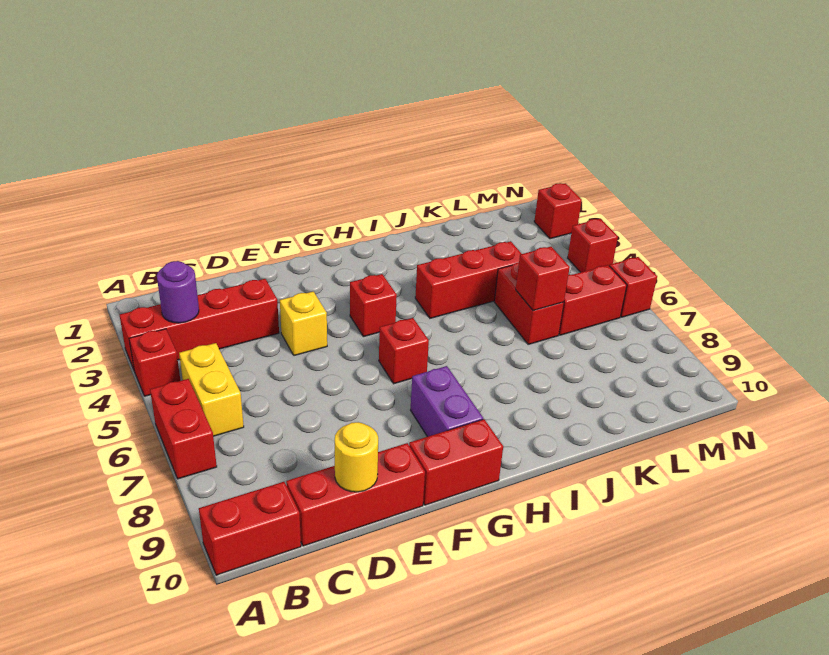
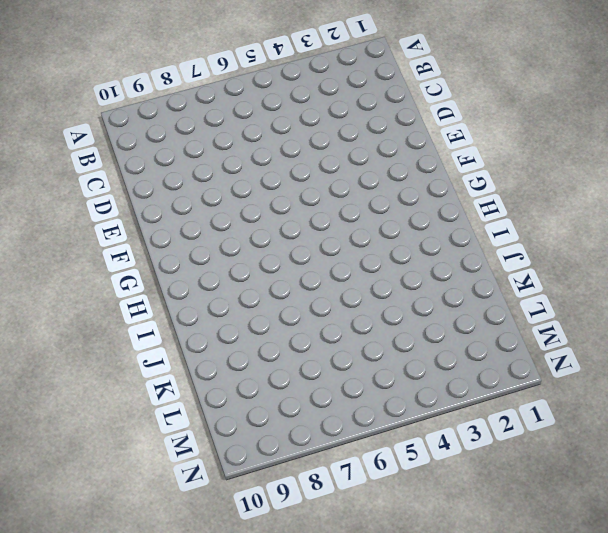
none -> red brick A3:D3 level 1
none -> red brick A4 level 1
none -> red brick A6:A7 level 1

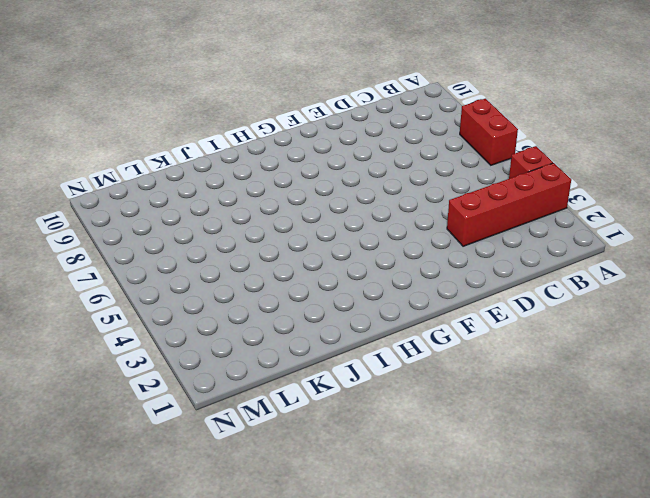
none -> red brick A10:B10 level 1
none -> yellow brick B5:B6 level 1
none -> red brick C10:E10 level 1

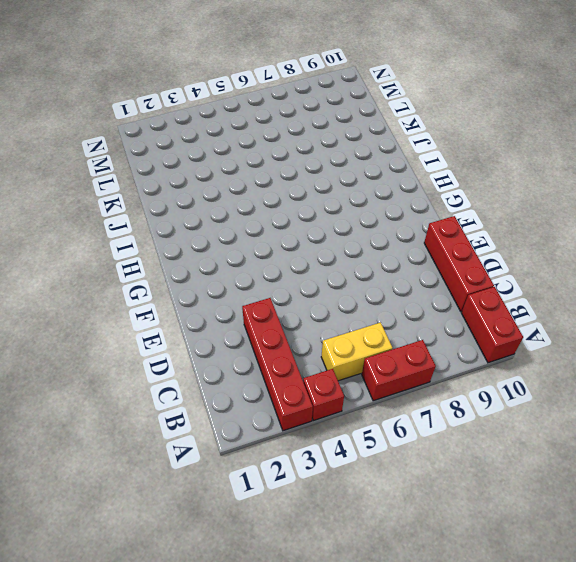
none -> yellow brick E4 level 1
none -> red brick F10:G10 level 1
none -> red brick G4 level 1

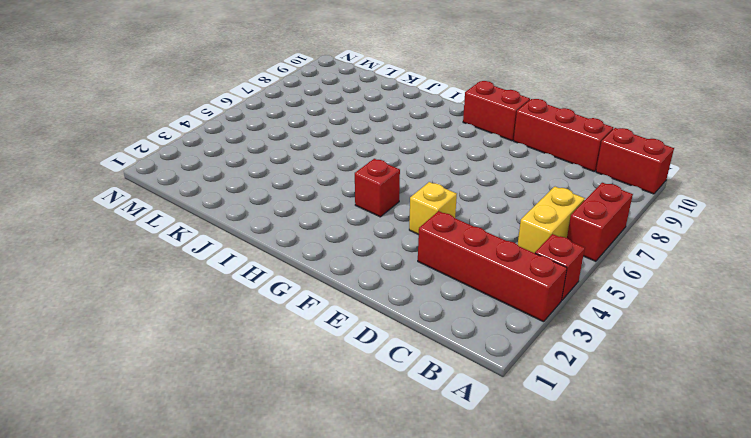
none -> red brick G6 level 1
none -> purple brick G8:G9 level 1
none -> red brick I4:K4 level 1

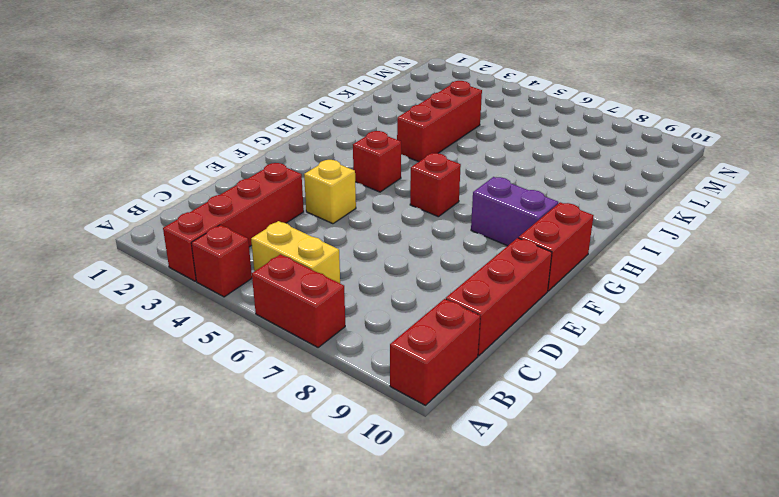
none -> red brick K5:K6 level 1
none -> red brick L6:M6 level 1
none -> red brick N2 level 1

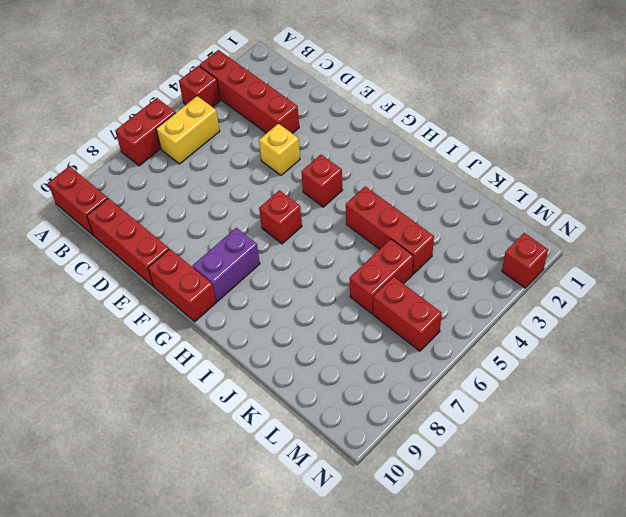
none -> red brick N4 level 1
none -> red brick N6 level 1
none -> purple round brick B3 level 2

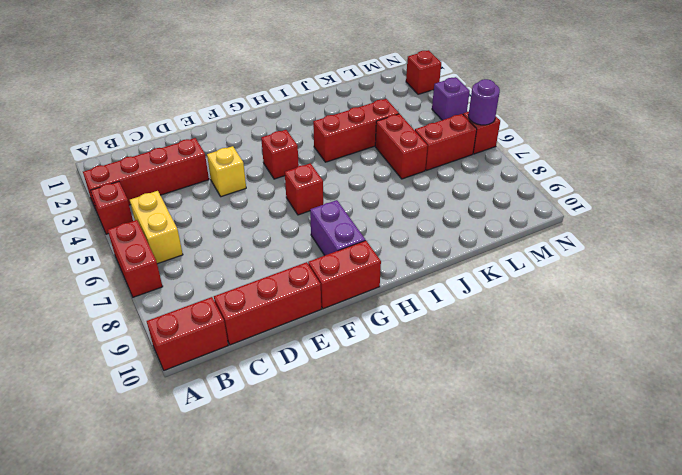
purple brick N4 level 1 -> red brick N4 level 1
purple round brick N6 level 2 -> purple round brick B3 level 2
none -> yellow round brick D10 level 2
none -> red brick K6 level 2

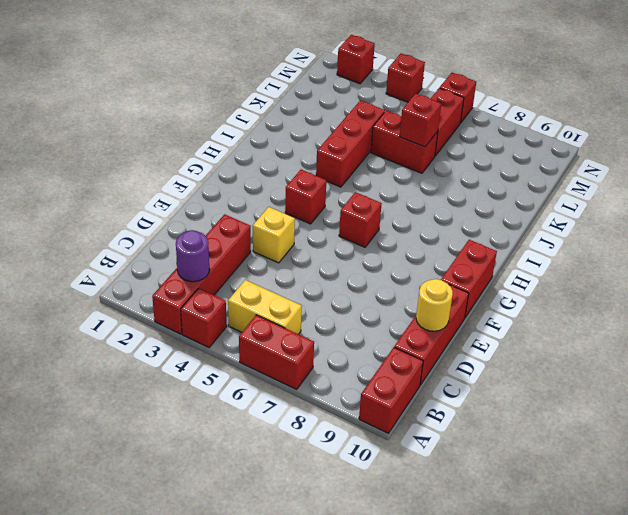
none -> purple brick G8:G9 level 1

